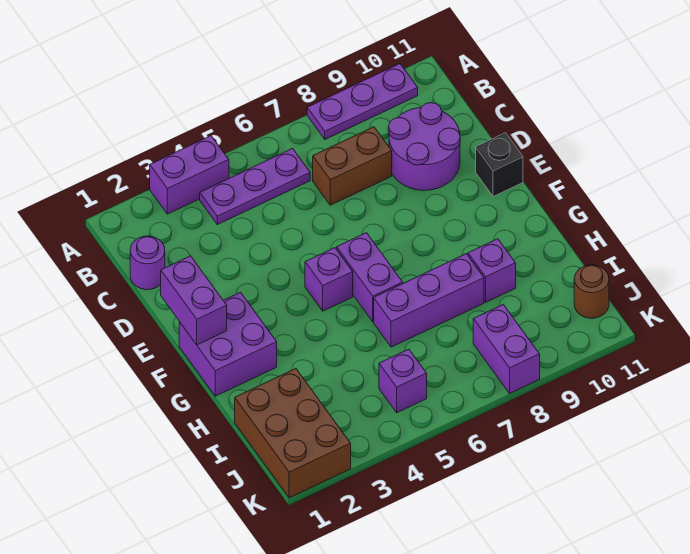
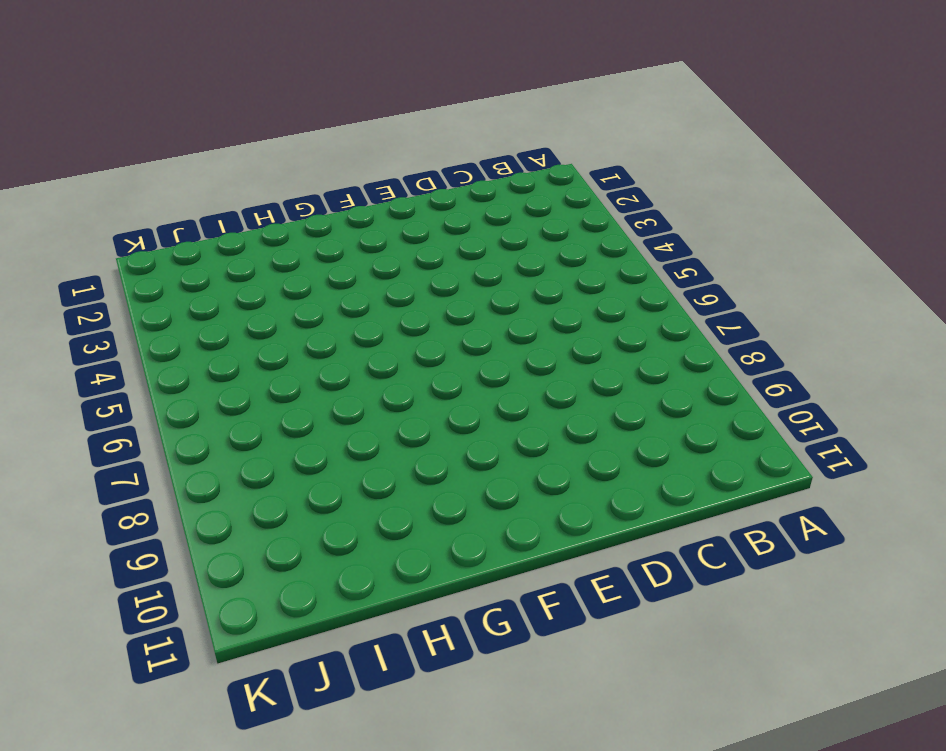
none -> purple brick A3:A4 level 1
none -> purple plate A8:A10 level 1
none -> purple plate B4:B6 level 1

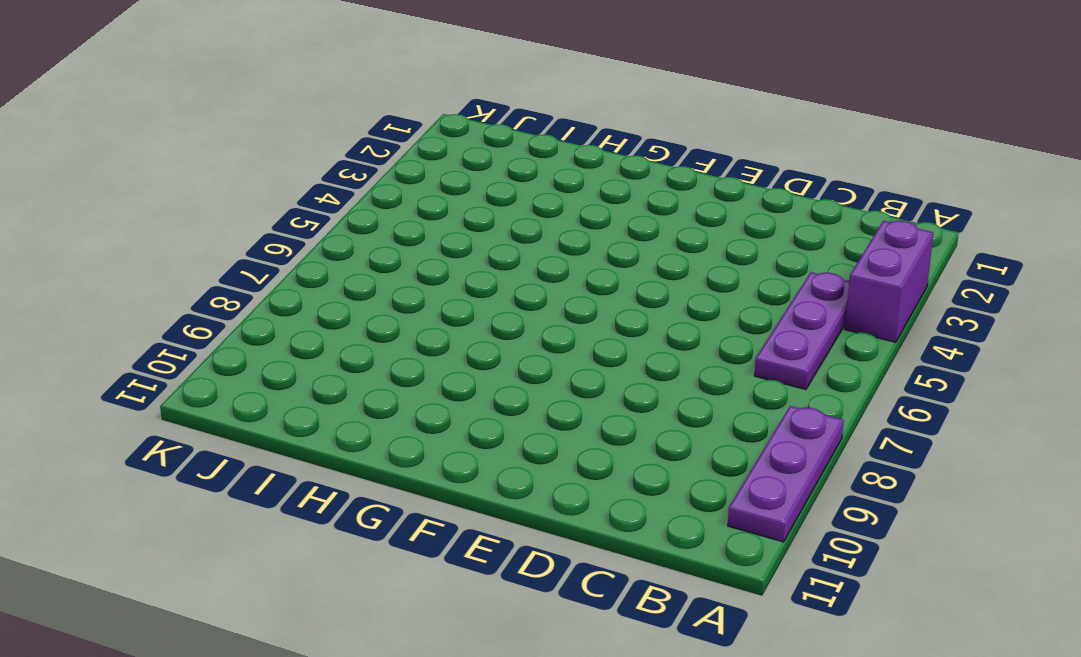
none -> purple round brick C1 level 1
none -> brown brick C7:C8 level 1
none -> purple round brick C9:D10 level 1

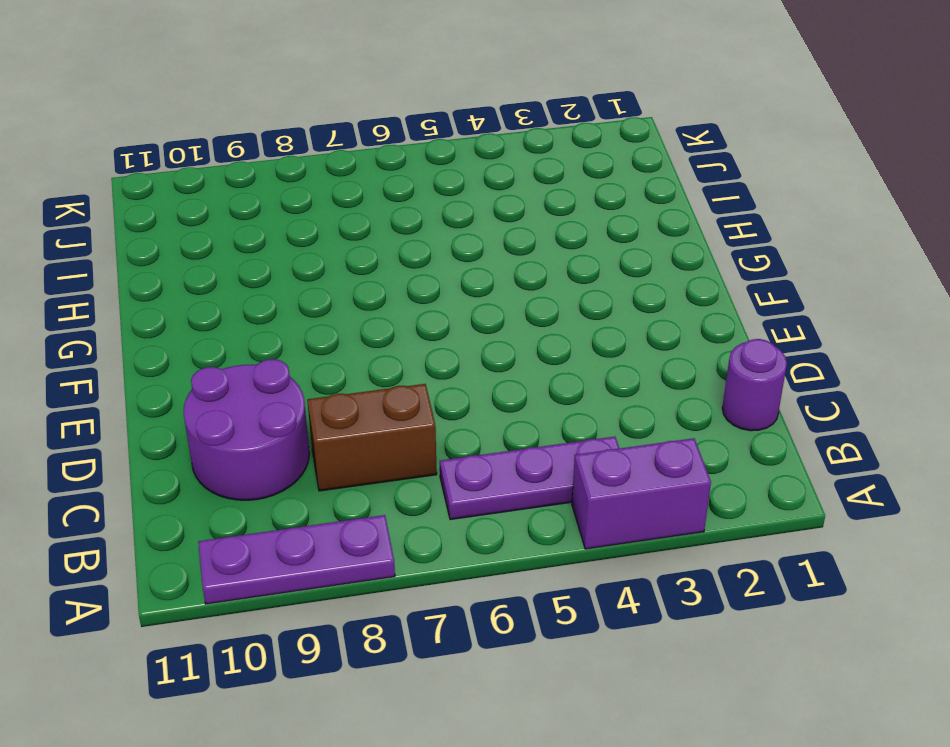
none -> black brick E11 level 1
none -> purple brick F1:G2 level 1
none -> purple brick F5 level 1

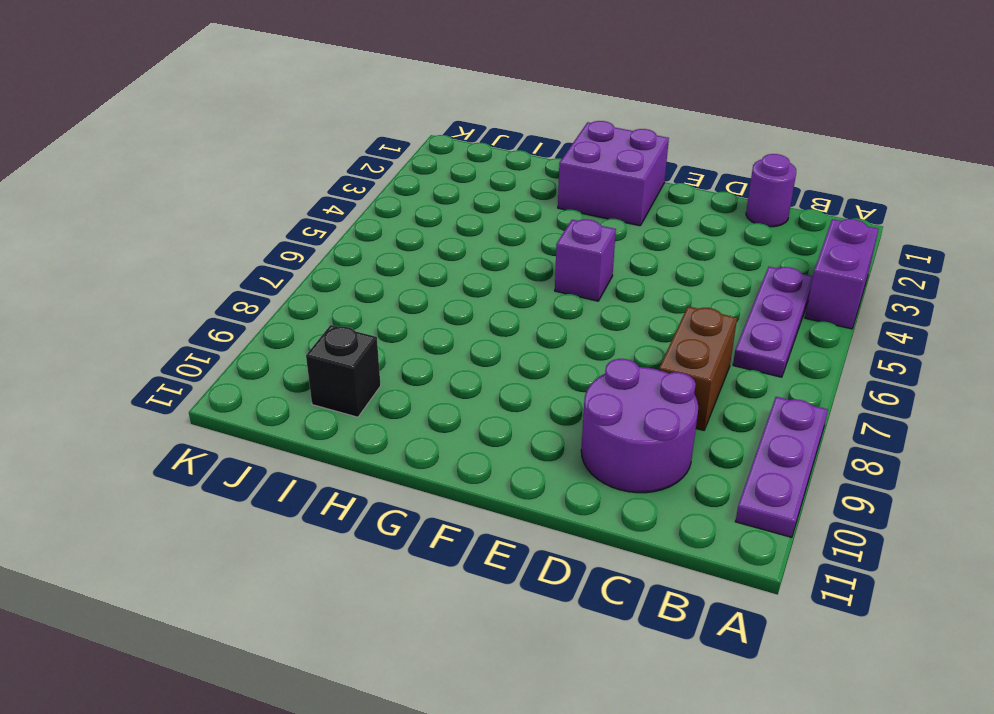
black brick I10 level 1 -> black brick E11 level 1
none -> purple brick F6:G6 level 1
none -> purple brick H6:H8 level 1
none -> purple brick H9 level 1

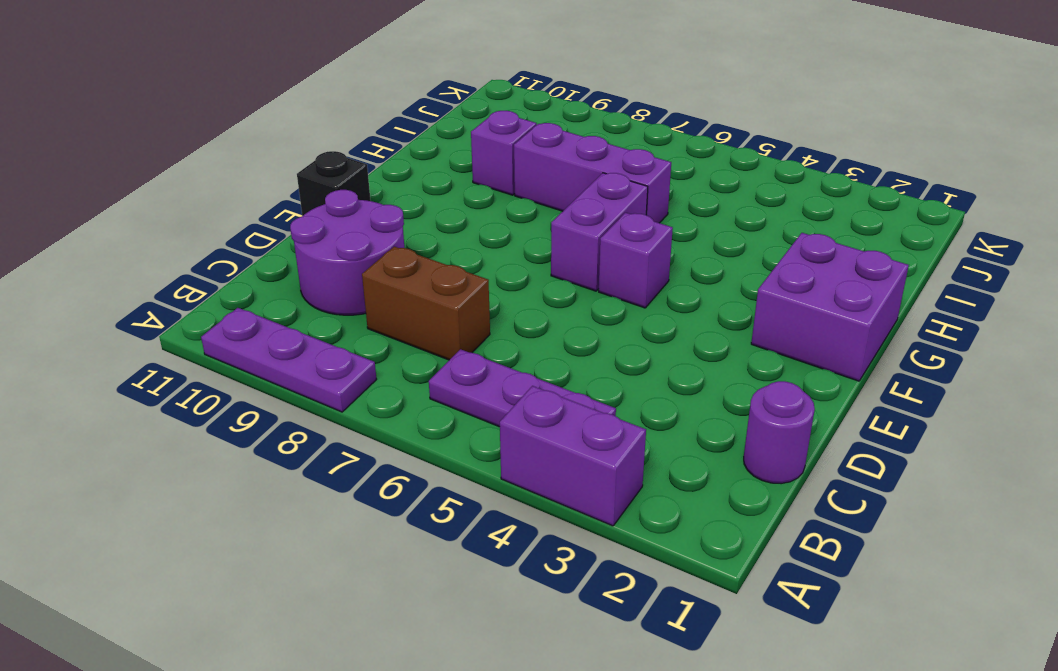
none -> brown brick I1:K2 level 1
none -> purple brick J5 level 1
none -> purple brick J8:K8 level 1

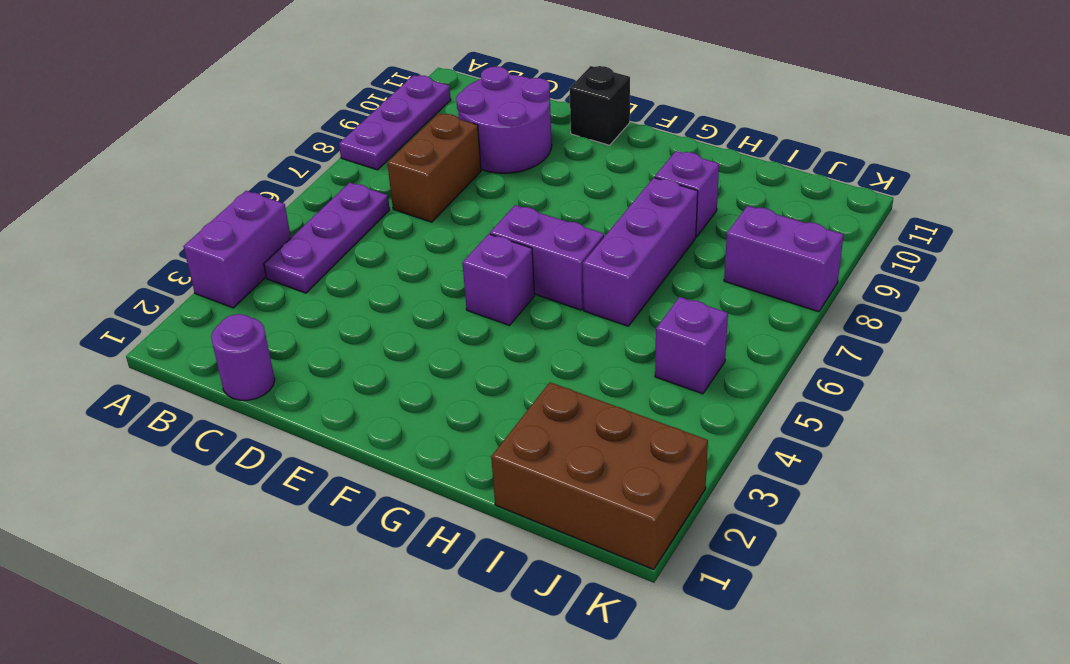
none -> purple brick F1:G2 level 1
none -> brown round brick J11 level 1
none -> purple brick E1:F1 level 2

